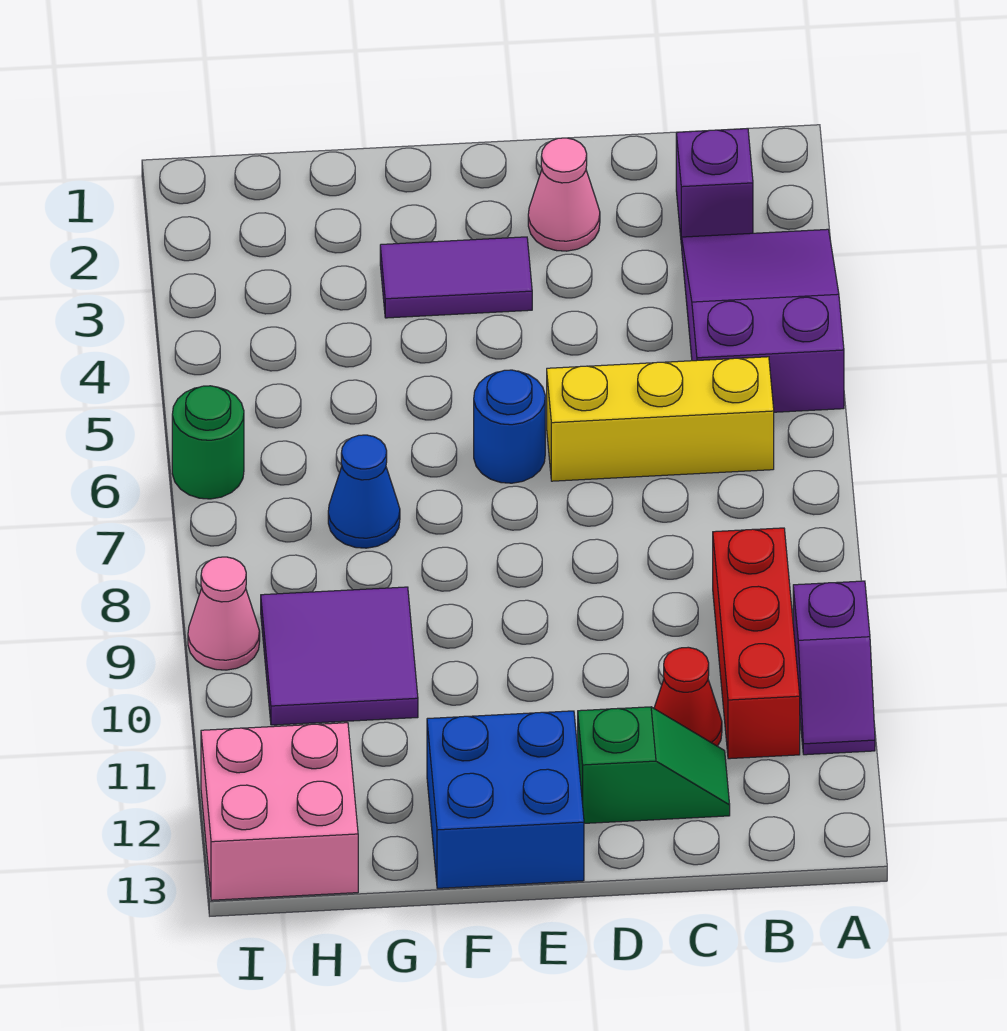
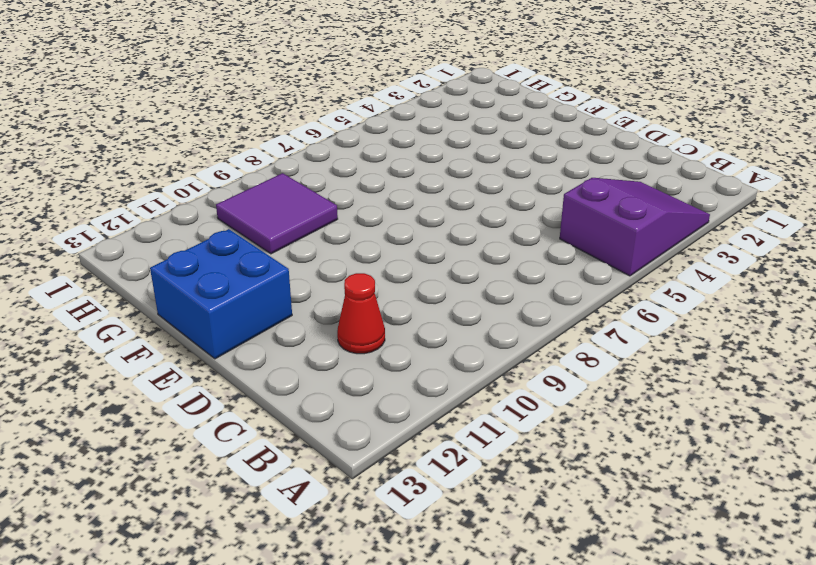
none -> purple slope A10:A11 level 1 top 10
none -> purple brick B2 level 1
none -> yellow brick B6:D6 level 1

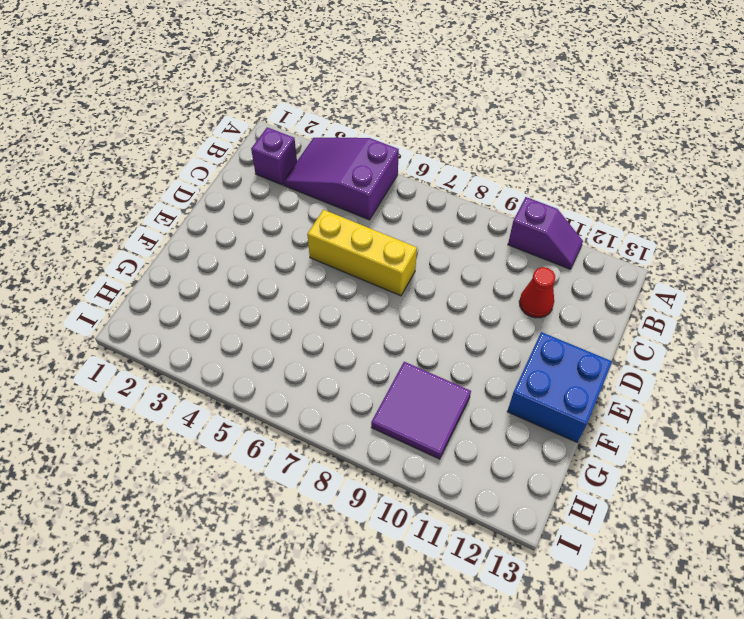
yellow brick D5:D7 level 1 -> yellow brick B6:D6 level 1
none -> red brick B9:B11 level 1
none -> green slope C12:D12 level 1 top D
none -> pink cone D2 level 1

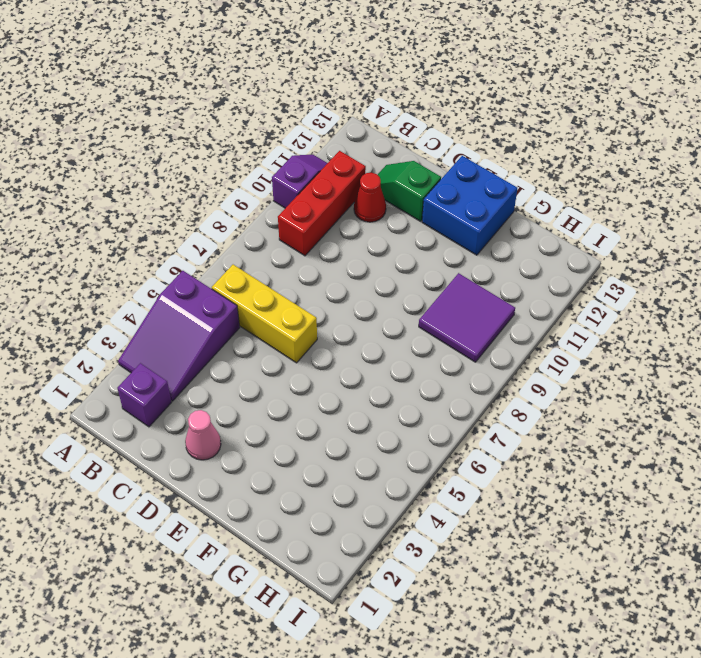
none -> purple tile E3:F3 level 1
none -> blue round brick E6 level 1
none -> blue cone G7 level 1

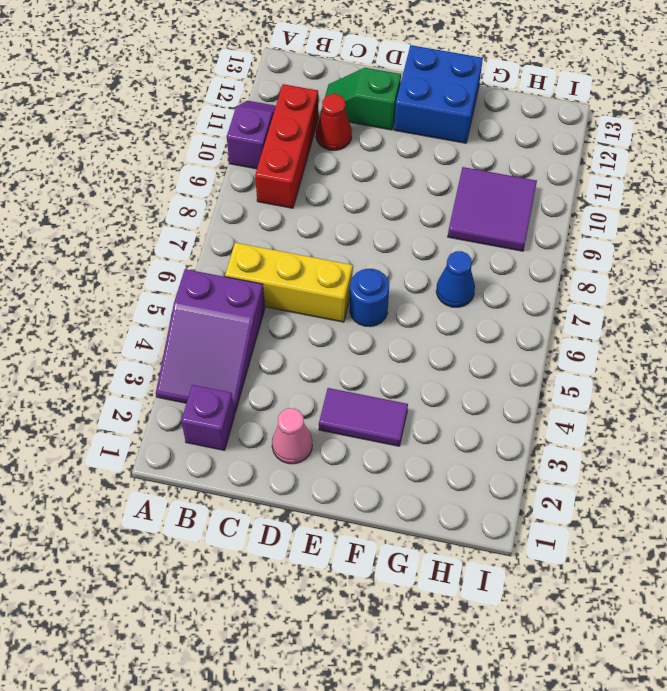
none -> pink brick H12:I13 level 1
none -> green round brick I6 level 1
none -> pink cone I9 level 1

